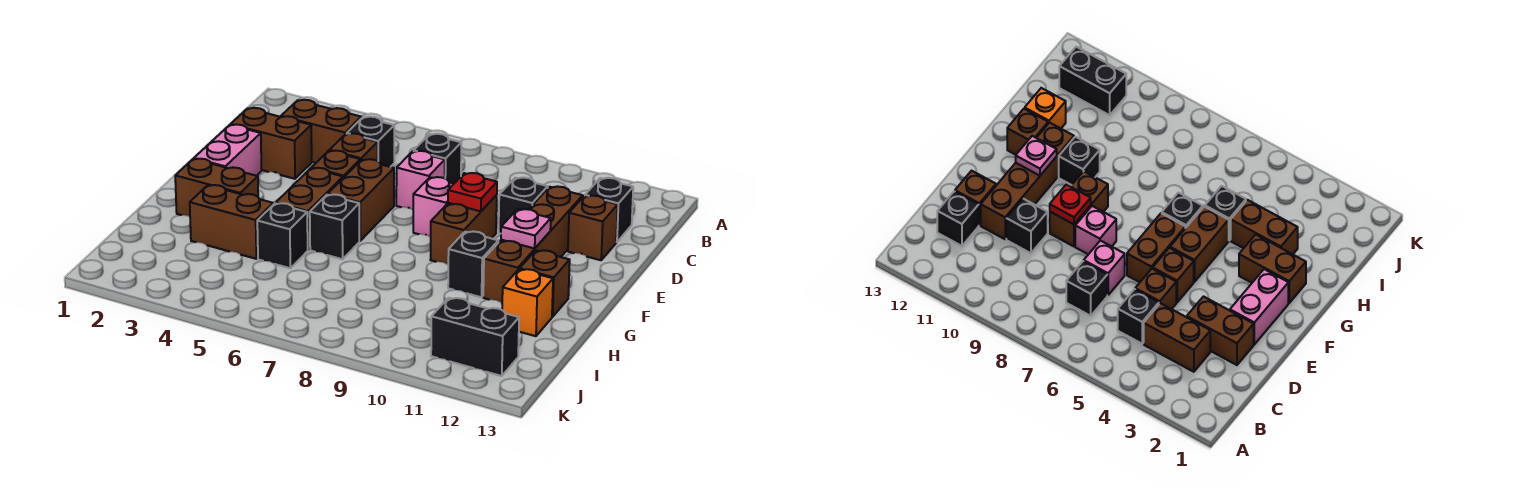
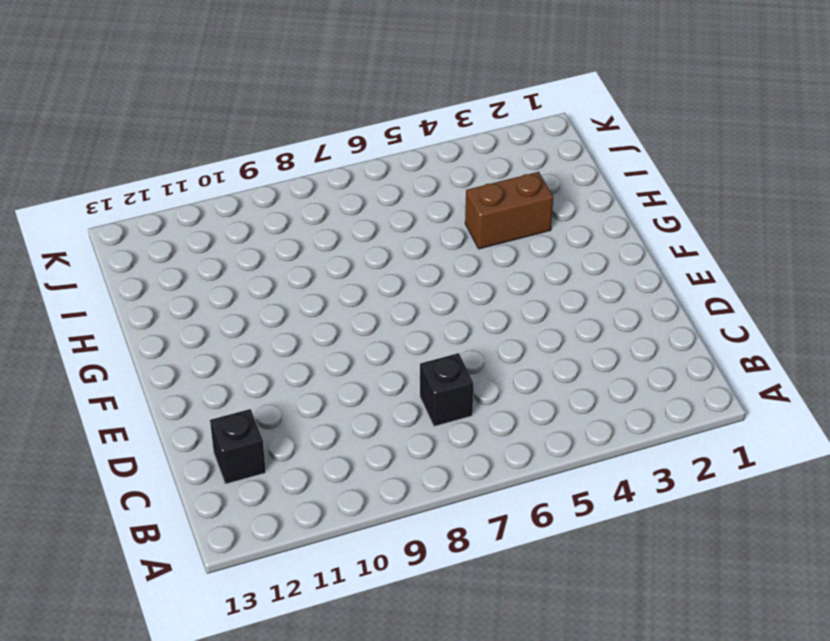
none -> brown brick C3:C4 level 1
none -> black brick C5 level 1
none -> brown brick D2:D3 level 1

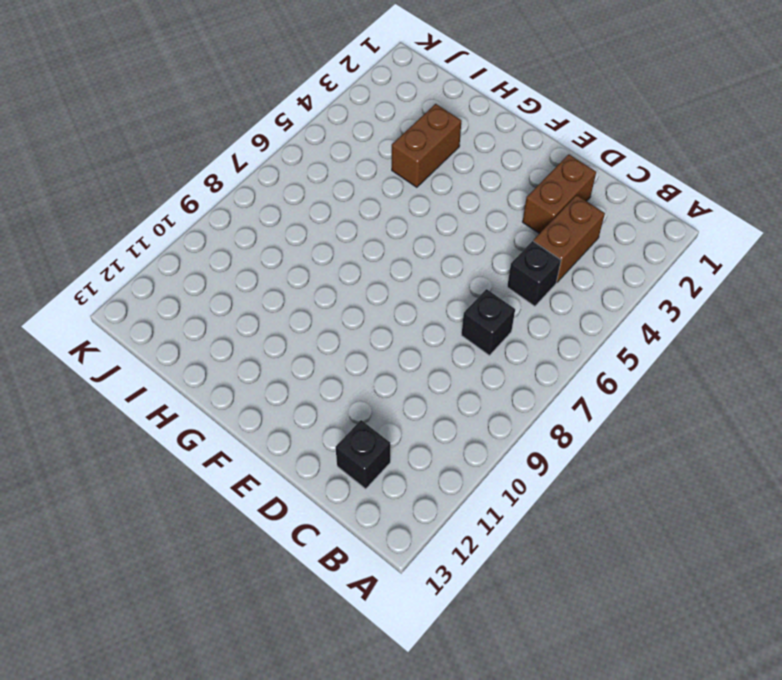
none -> brown brick D5 level 1
none -> pink brick D7 level 1
none -> black brick D10 level 1

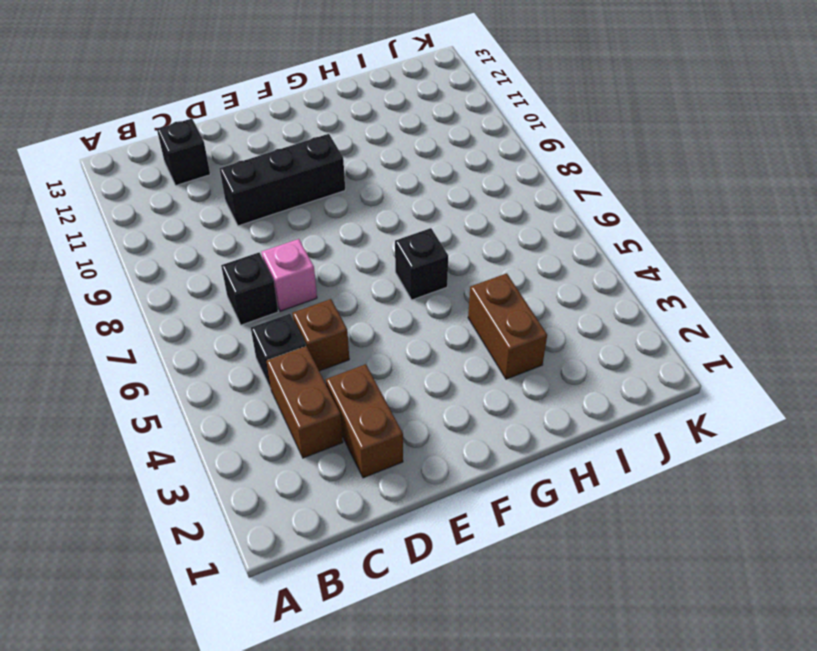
black brick D10:F10 level 1 -> black brick D10 level 1
none -> brown brick D11:G11 level 1
none -> brown brick D12 level 1
none -> pink brick E2:F2 level 1

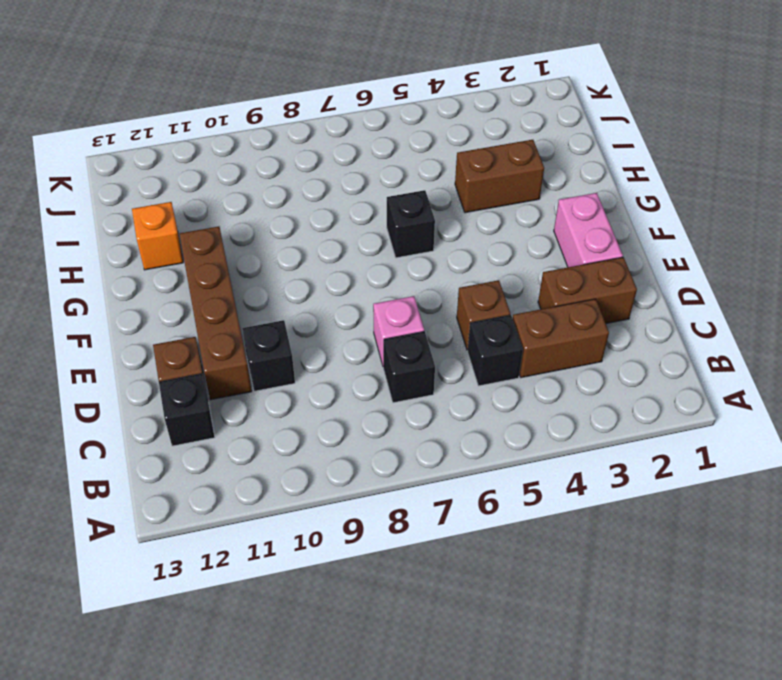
none -> brown brick E5 level 1
none -> brown brick E6:F6 level 1
none -> pink brick E8 level 1

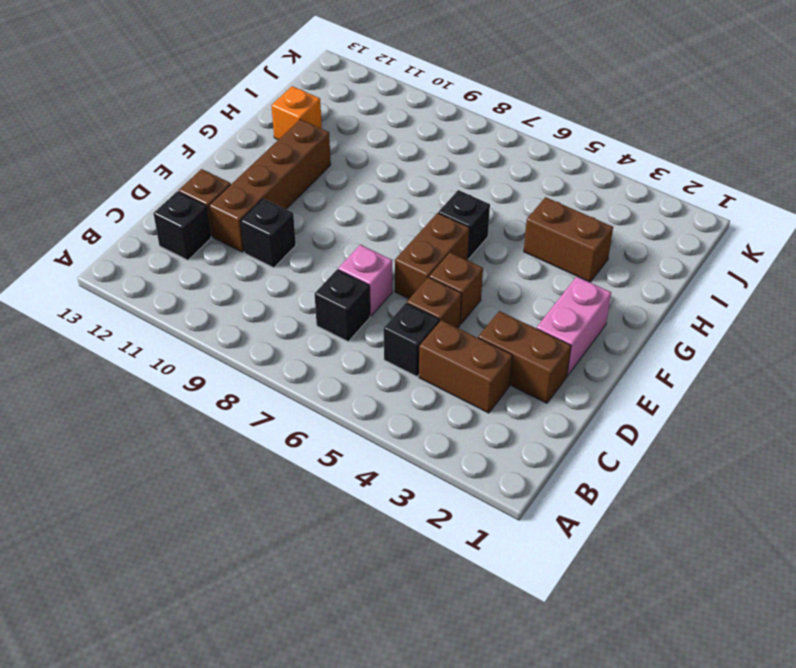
none -> pink brick E8 level 1
none -> brown brick E9:F9 level 1
none -> brown brick F5:G5 level 1

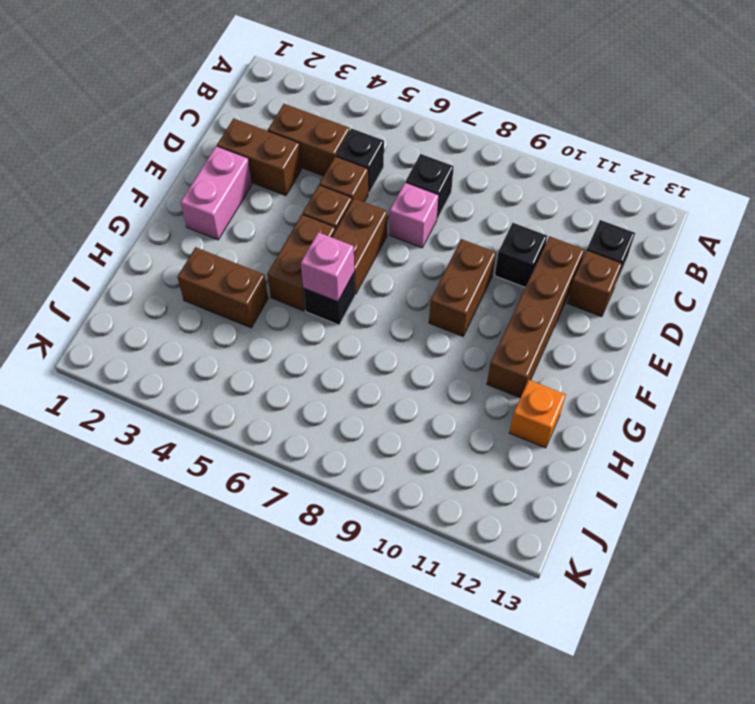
pink brick G6 level 2 -> pink brick E8 level 1
none -> brown brick G2:G3 level 1
none -> black brick G10 level 1
none -> brown brick G12 level 1

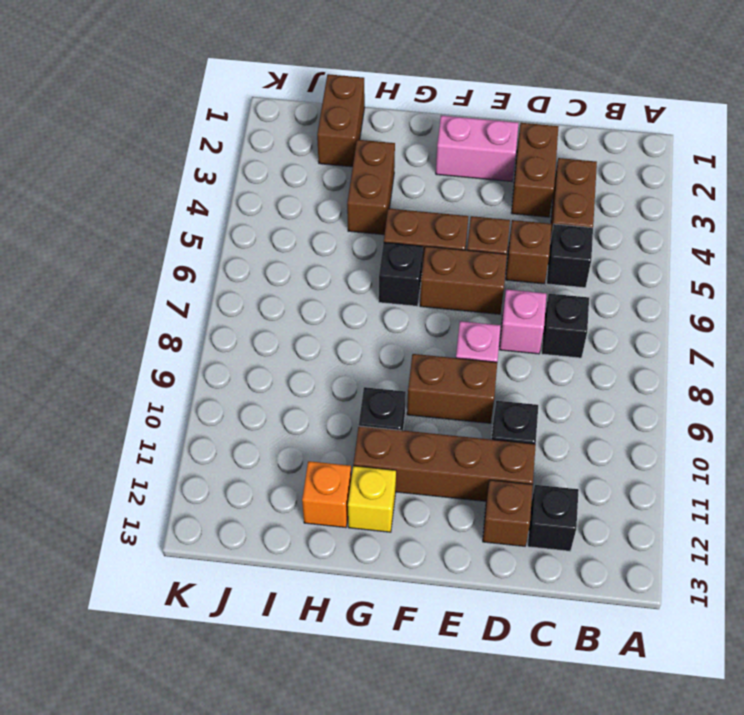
yellow brick G12 level 1 -> brown brick G12 level 1
brown brick I1:I2 level 1 -> brown brick G2:G3 level 1
none -> black brick H5 level 1
none -> black brick J11:J12 level 1
none -> red plate E9 level 2

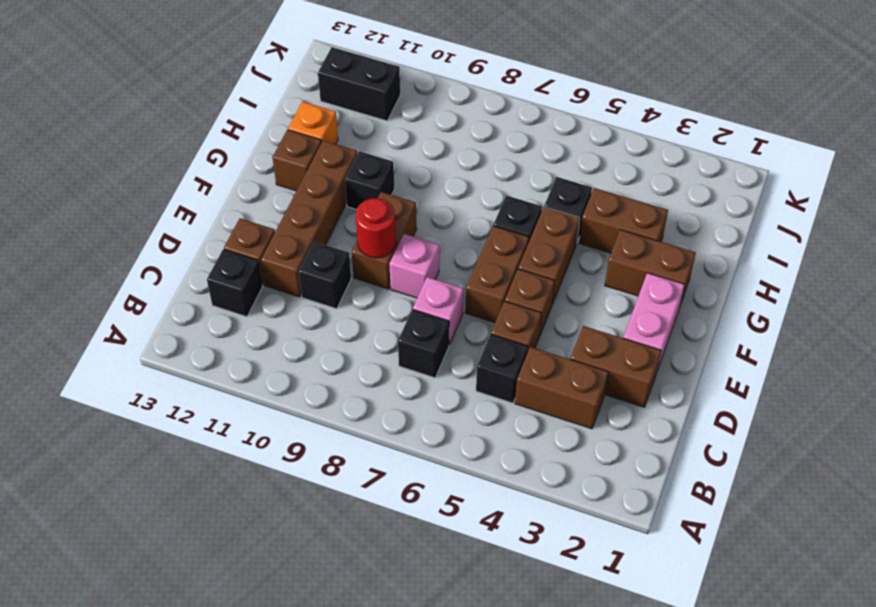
red round brick E9 level 2 -> red plate E9 level 2
none -> pink plate F11 level 2

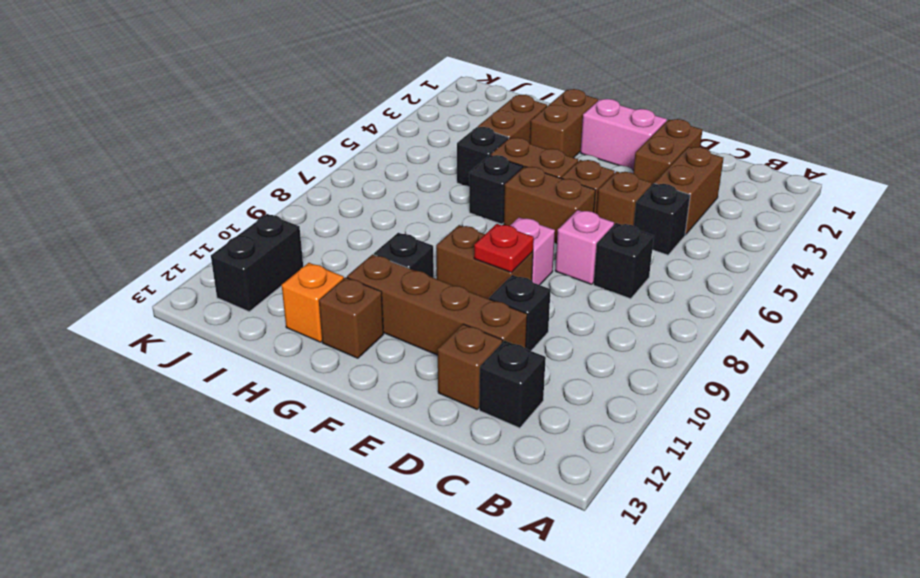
none -> pink plate F11 level 2

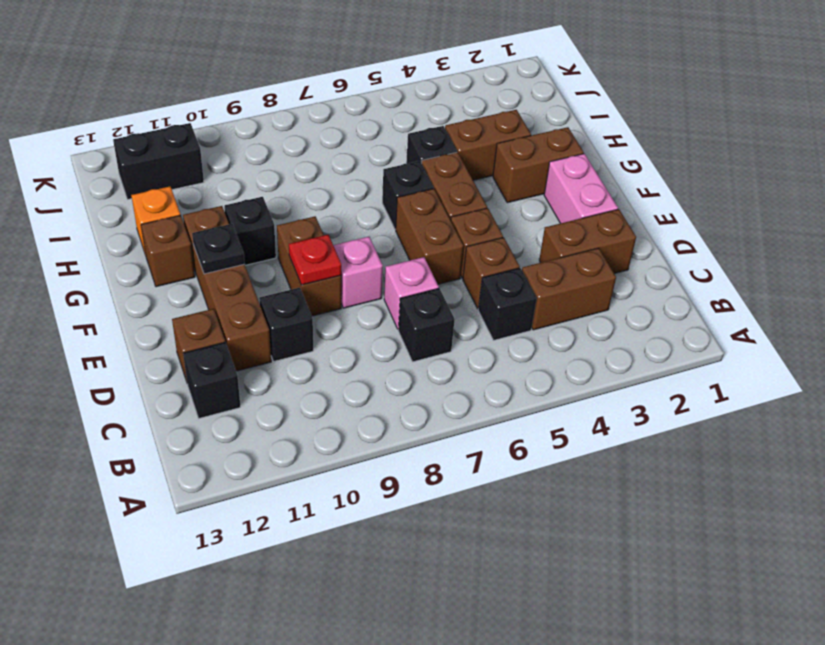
black plate F11 level 2 -> pink plate F11 level 2

